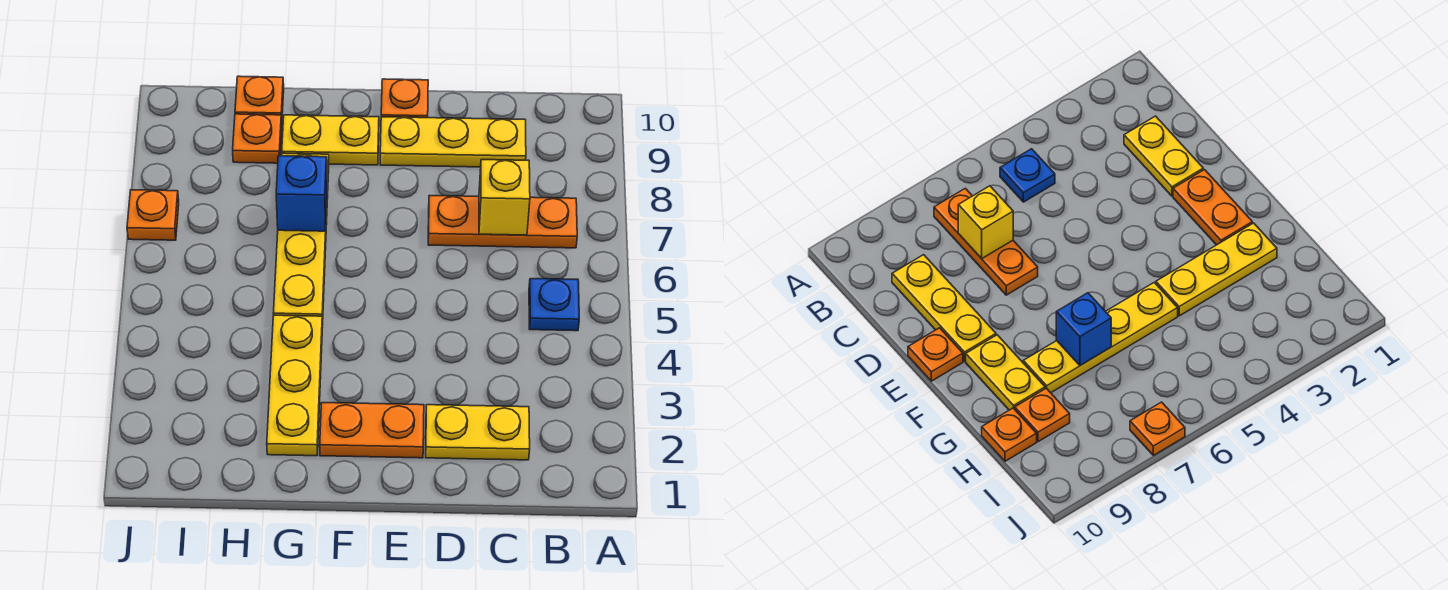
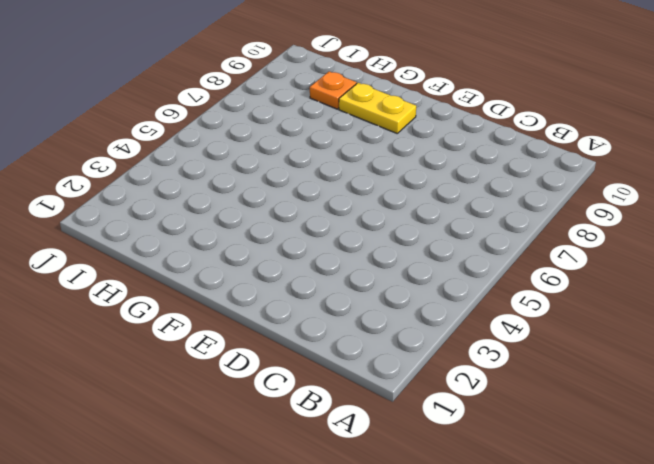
none -> blue plate B5 level 1
none -> orange plate B7:D7 level 1
none -> yellow plate C2:D2 level 1

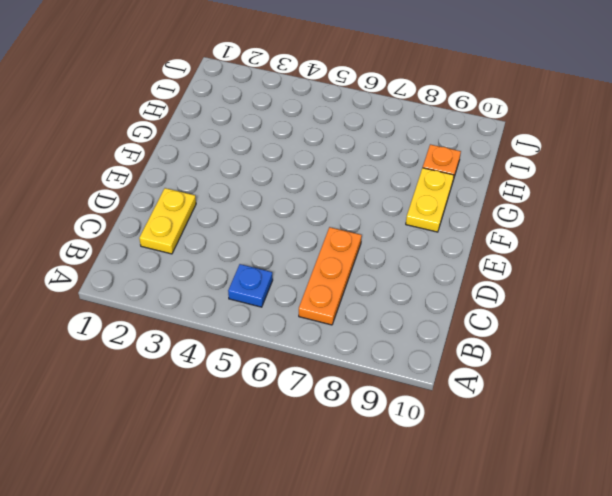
none -> yellow plate C9:E9 level 1
none -> orange plate E2:F2 level 1
none -> orange plate E10 level 1

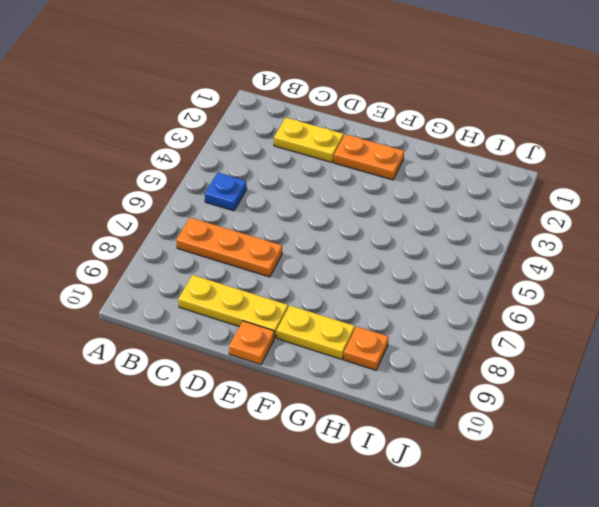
none -> yellow plate G2:G4 level 1
none -> yellow plate G5:G8 level 1
none -> orange plate H10 level 1

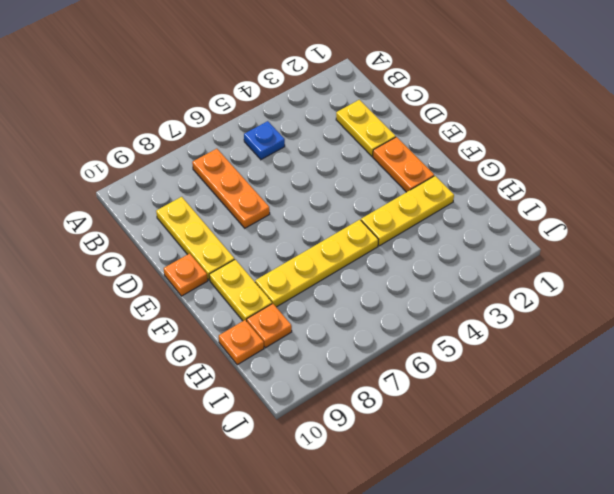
none -> orange plate J7 level 1
none -> yellow brick C7 level 2
none -> blue brick G7 level 2

